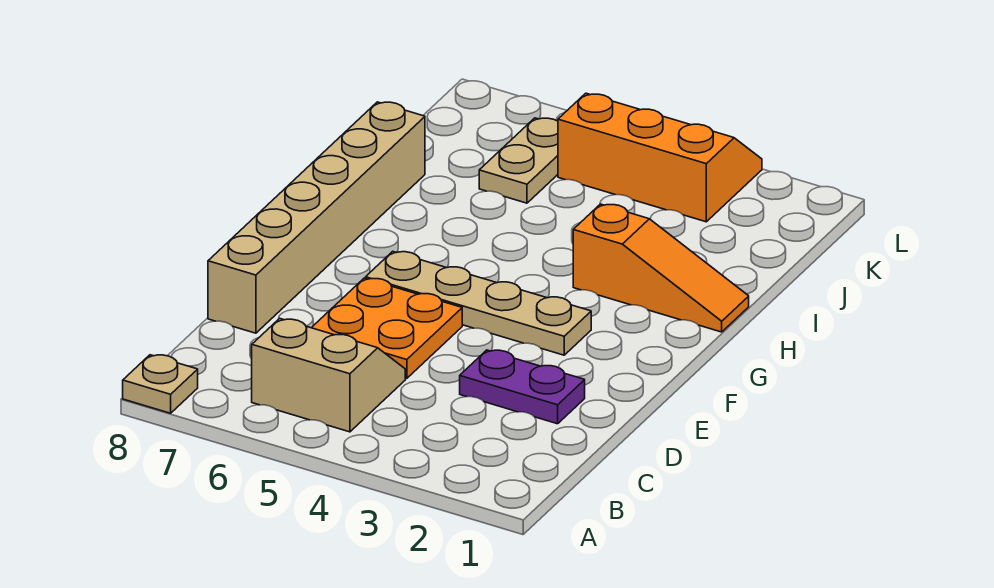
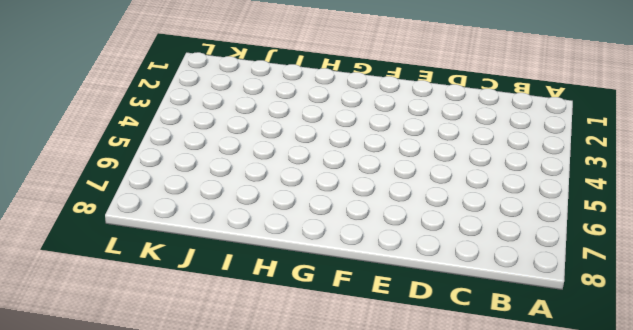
none -> tan plate A8 level 1
none -> tan slope B5:C6 level 1 top B

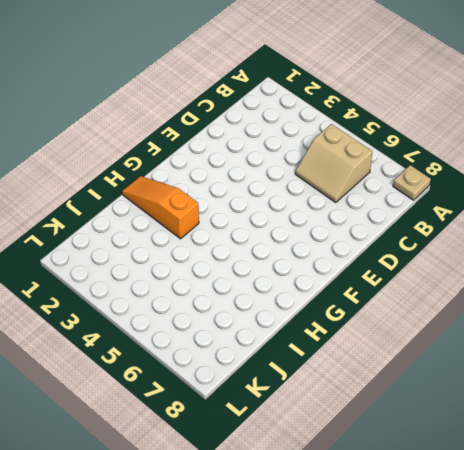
none -> purple plate D2:D3 level 1
none -> orange plate D5:E6 level 1

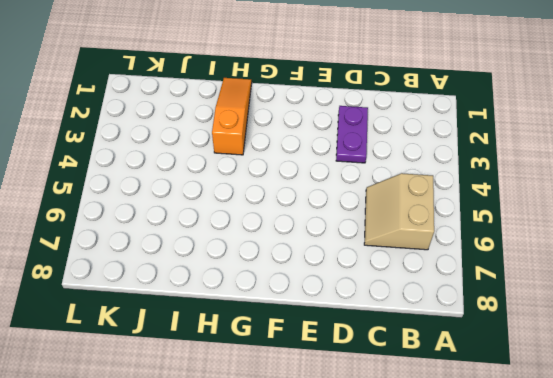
none -> tan plate A8 level 1
none -> orange plate D5:E6 level 1

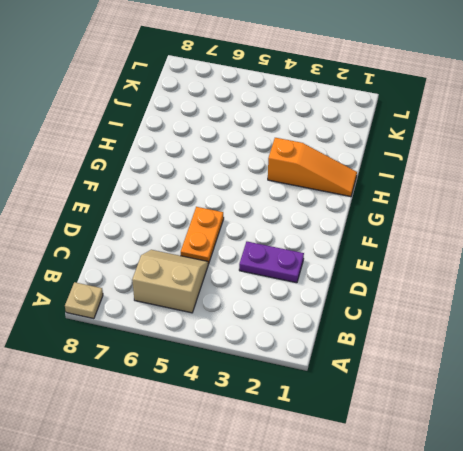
orange plate D5:E5 level 1 -> orange plate D5:E6 level 1
none -> tan brick D8:I8 level 1
none -> tan plate F3:F6 level 1

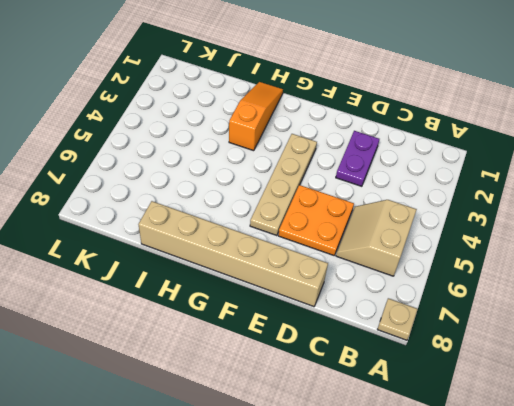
none -> tan plate J6:K6 level 1
none -> orange slope K3:L5 level 1 top K

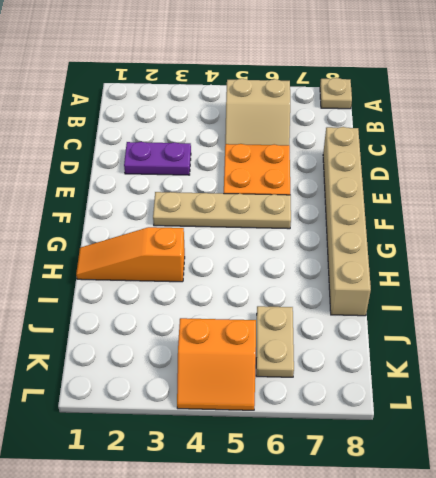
orange slope K4:L5 level 1 top K -> orange slope K3:L5 level 1 top K

